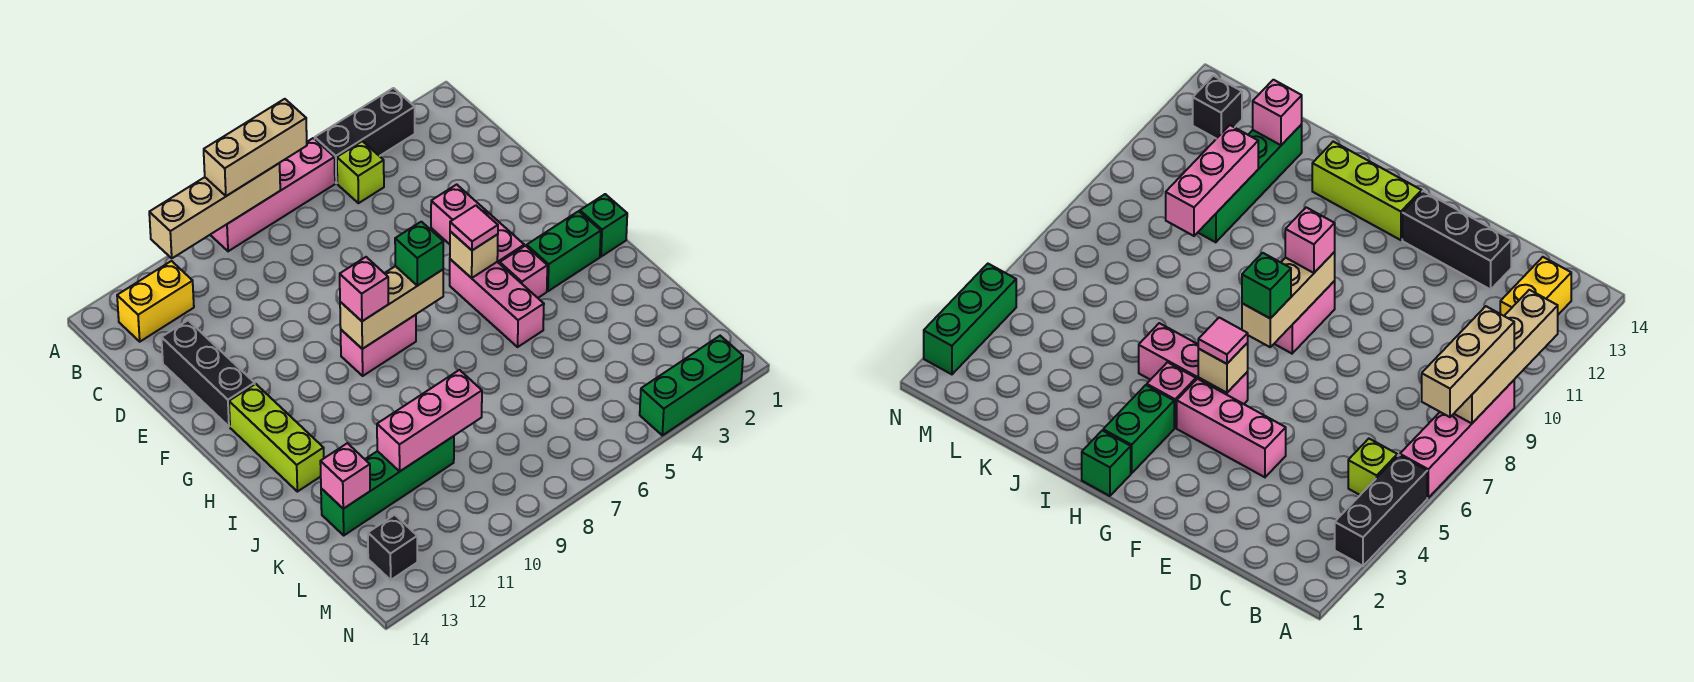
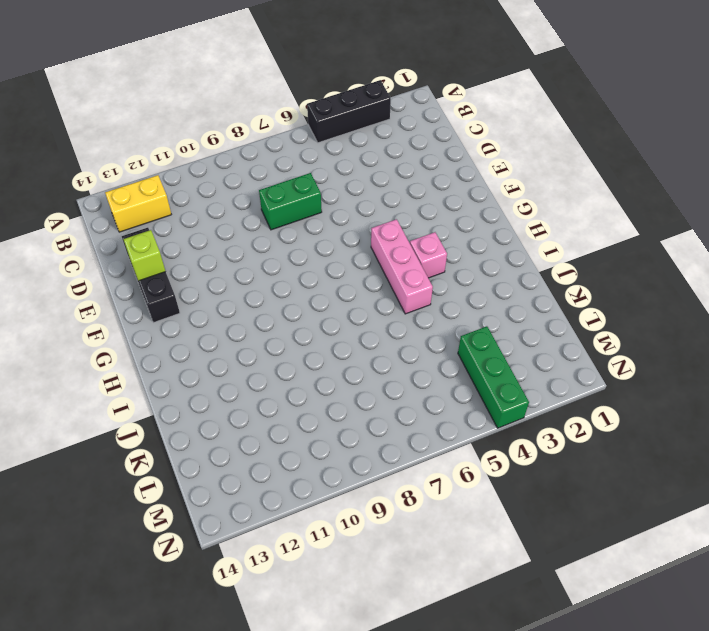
green brick D7:D8 level 1 -> green brick H2:H3 level 1
lime brick E13 level 2 -> lime brick B5 level 1
green brick L4:N4 level 1 -> green brick N2:N4 level 1
none -> pink brick A6:A9 level 1
none -> pink brick E4:G4 level 1
none -> pink brick G8:G9 level 1

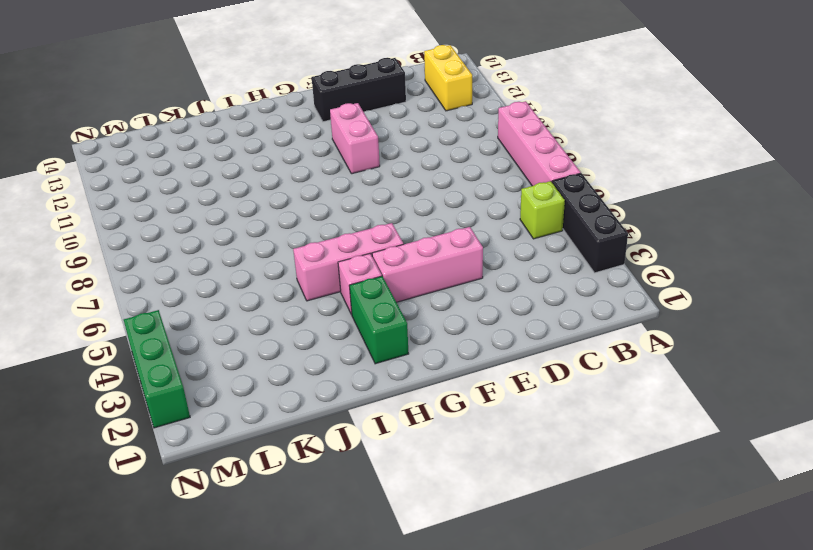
pink brick F10:F11 level 1 -> pink brick G8:G9 level 1
none -> lime brick G13:I13 level 1
none -> green brick H1 level 1
none -> green brick K10:K13 level 1

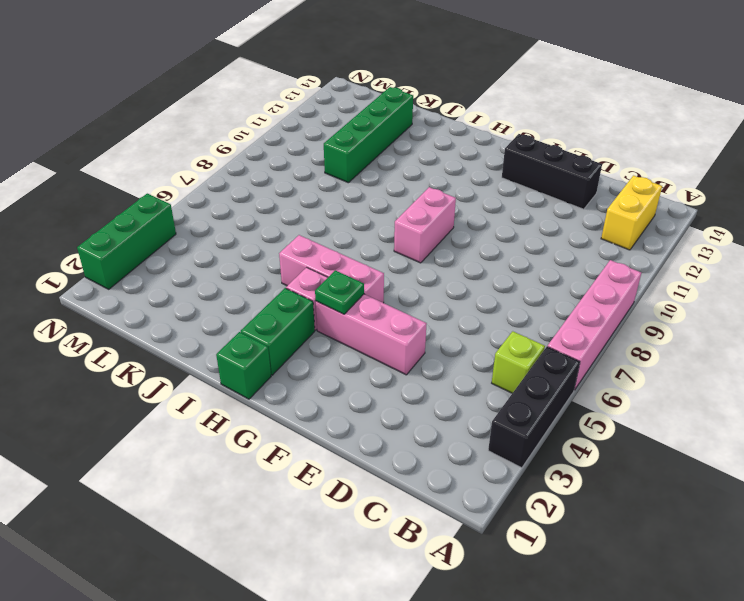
green plate G4 level 2 -> none
none -> lime brick G13:I13 level 1
none -> black brick M13 level 1
none -> tan brick A8:A11 level 2

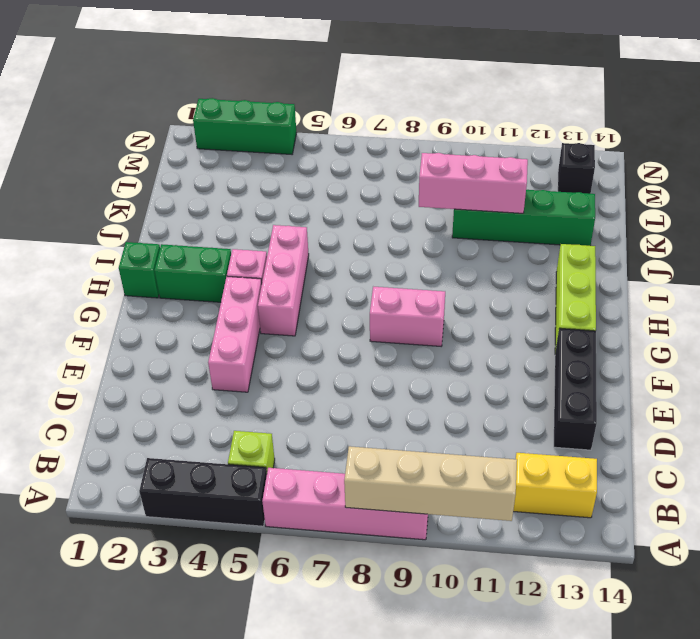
none -> tan brick G5 level 2
none -> tan brick G7:G9 level 2
none -> pink brick K13 level 2

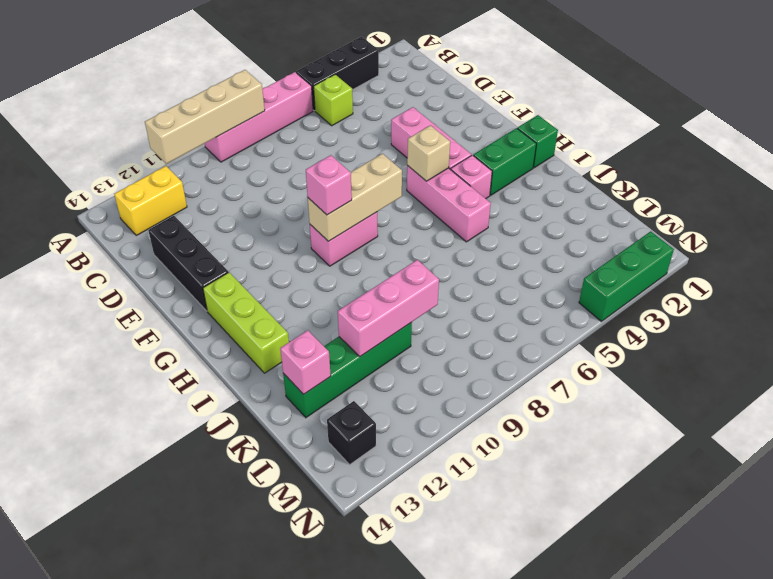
none -> tan brick A7:A9 level 3
none -> pink tile G5 level 3
none -> green brick G7 level 3

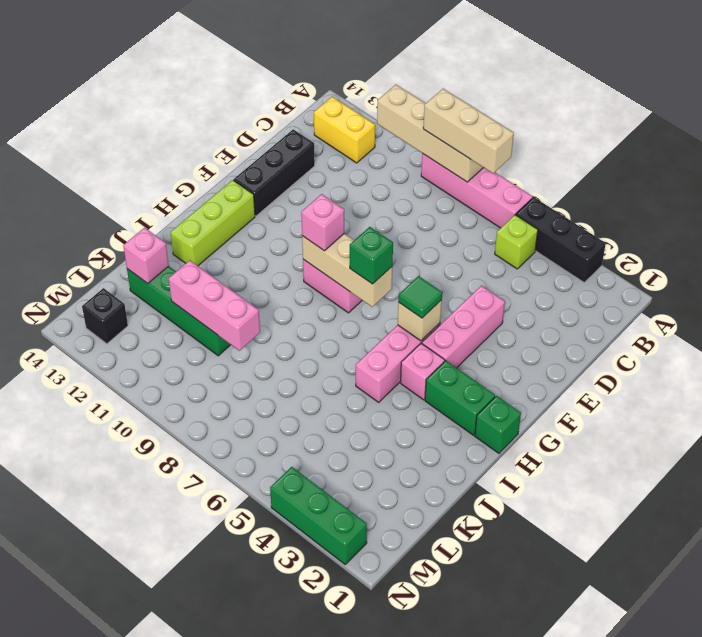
green tile G5 level 3 -> pink tile G5 level 3

